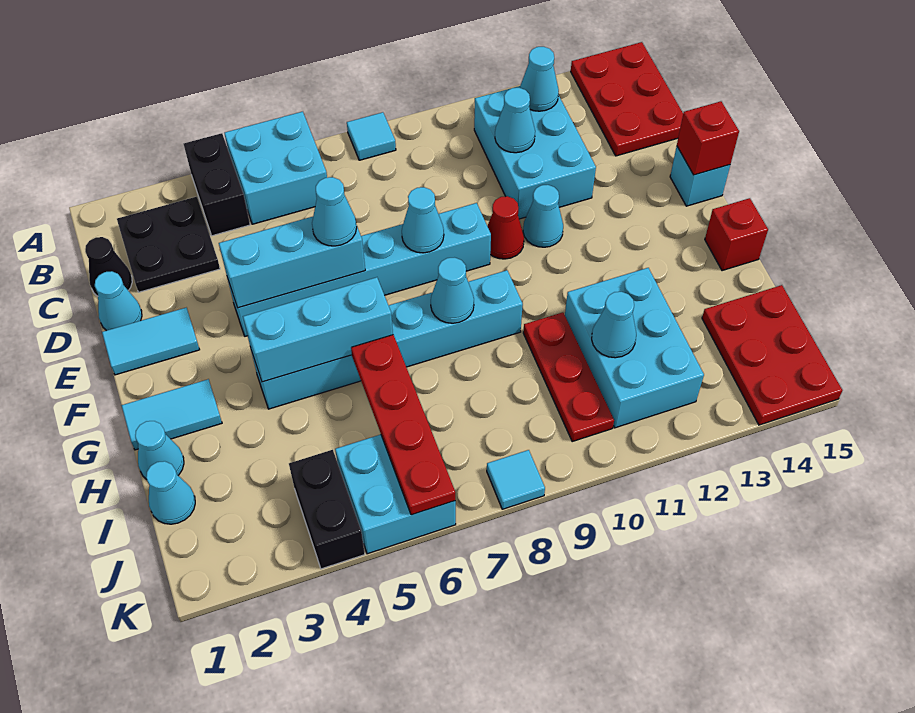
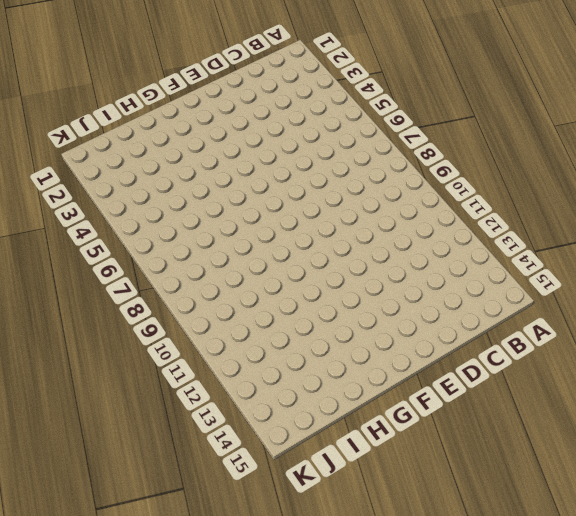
none -> black brick A4:B4 level 1
none -> cyan brick A5:B6 level 1
none -> cyan tile A8 level 1
none -> red plate A14:C15 level 1

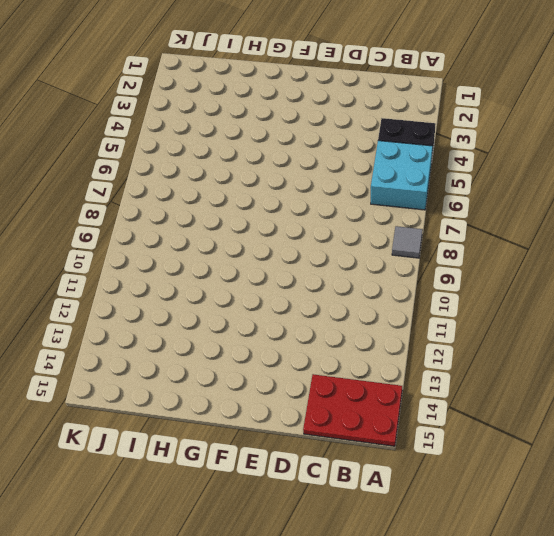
grey tile A8 level 1 -> cyan tile A8 level 1
none -> black plate B2:C3 level 1
none -> cyan brick B11:D12 level 1
none -> black cone C1 level 1
none -> cyan cone D1 level 1

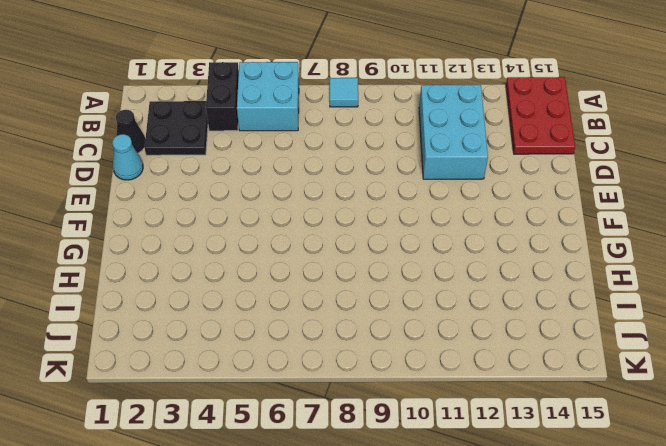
none -> cyan tile E1:E2 level 1
none -> cyan brick E4:E9 level 1
none -> red cone E10 level 1
none -> cyan cone E11 level 1

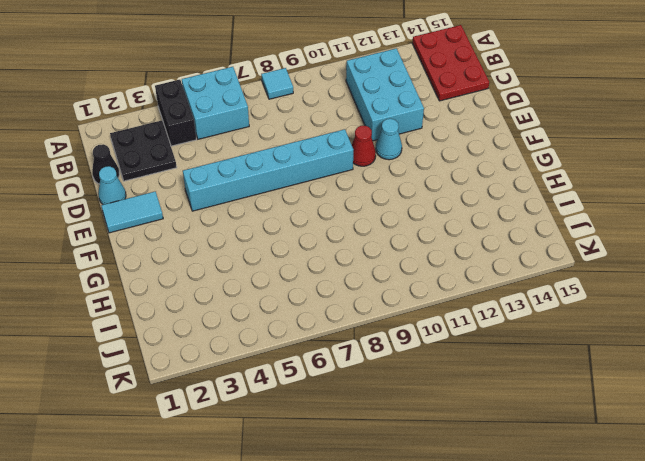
none -> cyan brick E15 level 1
none -> cyan tile G1:G2 level 1
none -> cyan brick G4:G9 level 1
none -> red brick G15 level 1

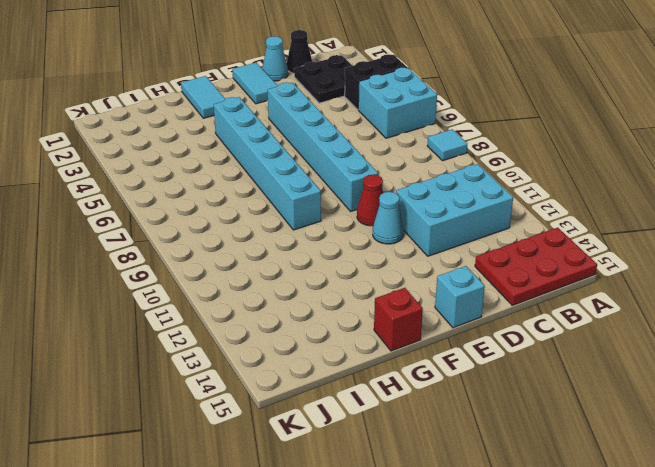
none -> cyan cone H1 level 1
none -> red plate H10:J10 level 1
none -> cyan brick H11:J12 level 1
none -> cyan cone I1 level 1

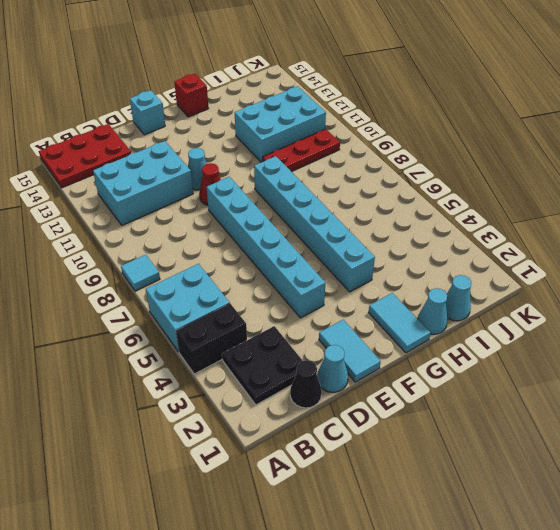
none -> red plate I14:K15 level 1
none -> black brick J4:K4 level 1
none -> cyan brick J5:K6 level 1
none -> cyan tile K8 level 1

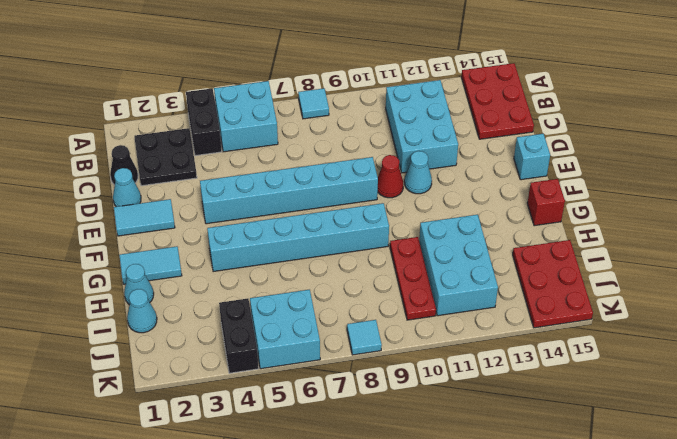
none -> cyan cone B12 level 2
none -> cyan cone C11 level 2
none -> cyan brick E4:E6 level 2
none -> cyan cone E8 level 2

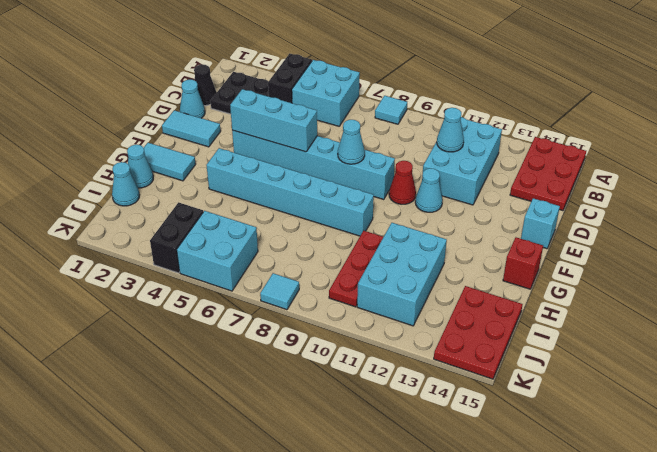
none -> cyan cone B12 level 2
none -> red brick E15 level 2
none -> cyan brick G4:G6 level 2
none -> cyan cone G8 level 2

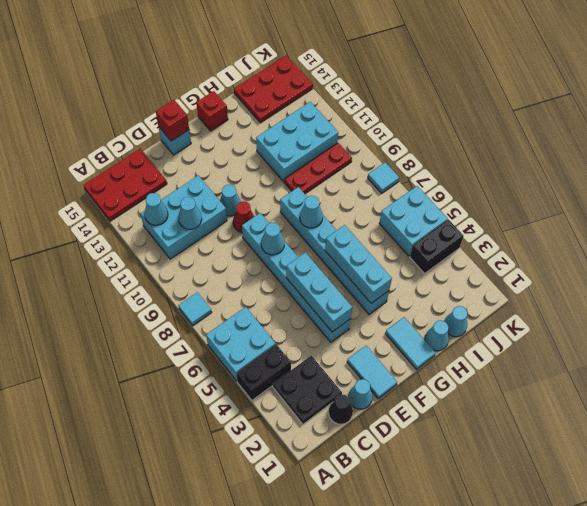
none -> red plate H6:K6 level 2
none -> cyan cone I11 level 2
none -> cyan cone E6 level 3

